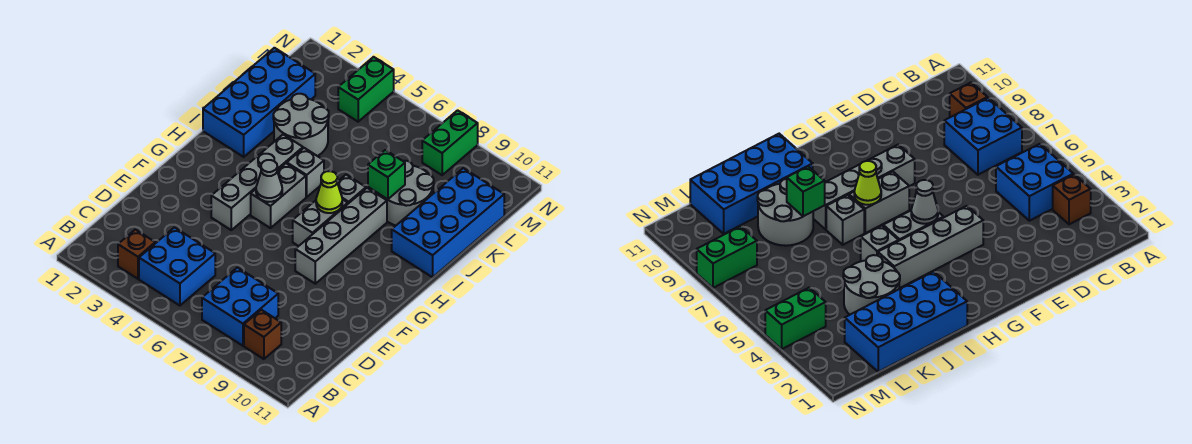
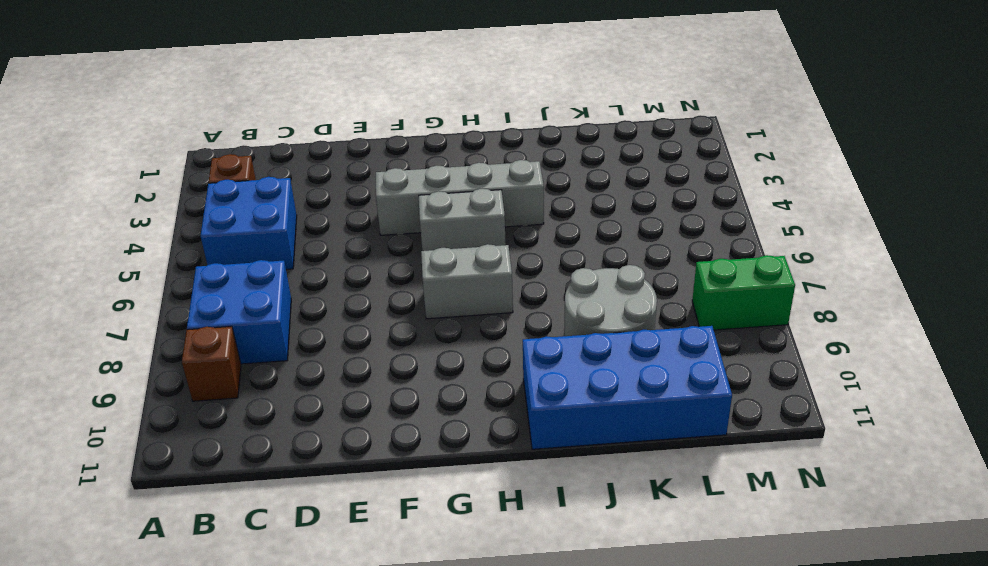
none -> grey brick F8:I8 level 1
none -> blue brick I1:L2 level 1
none -> grey brick I5 level 1

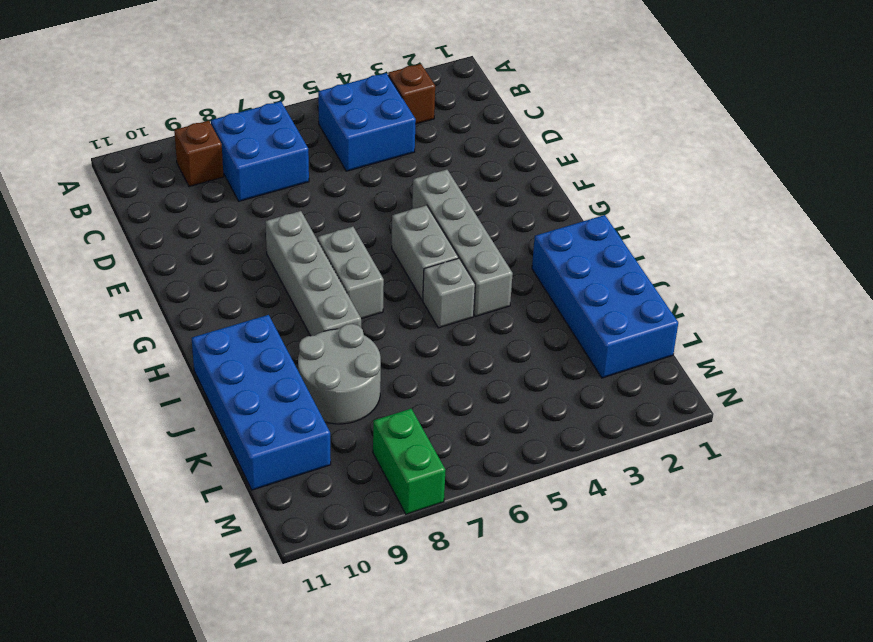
none -> grey brick I7 level 1
none -> grey round brick J3:K4 level 1
none -> green brick M4:N4 level 1

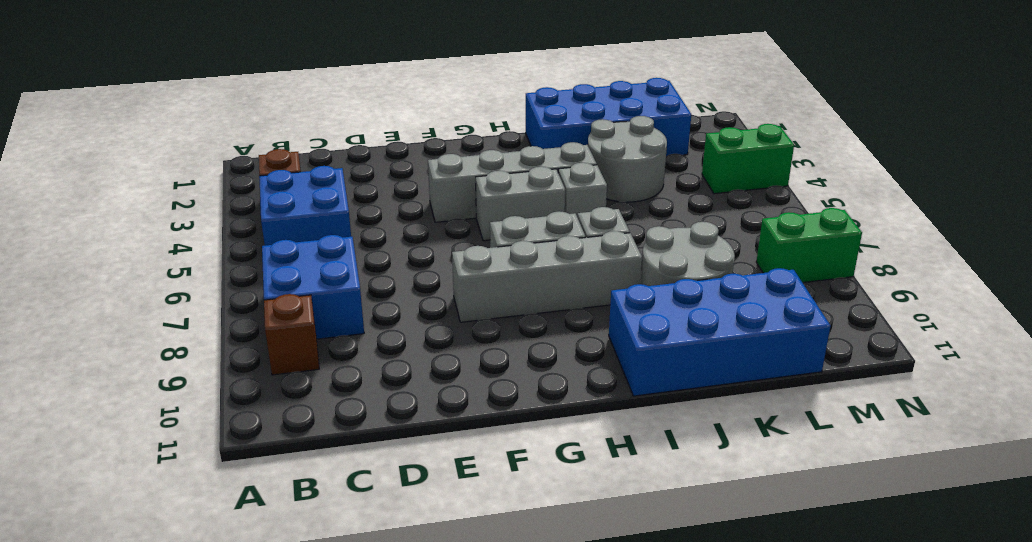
none -> grey cone G5 level 2
none -> lime cone H7 level 2
none -> green brick J8 level 2

